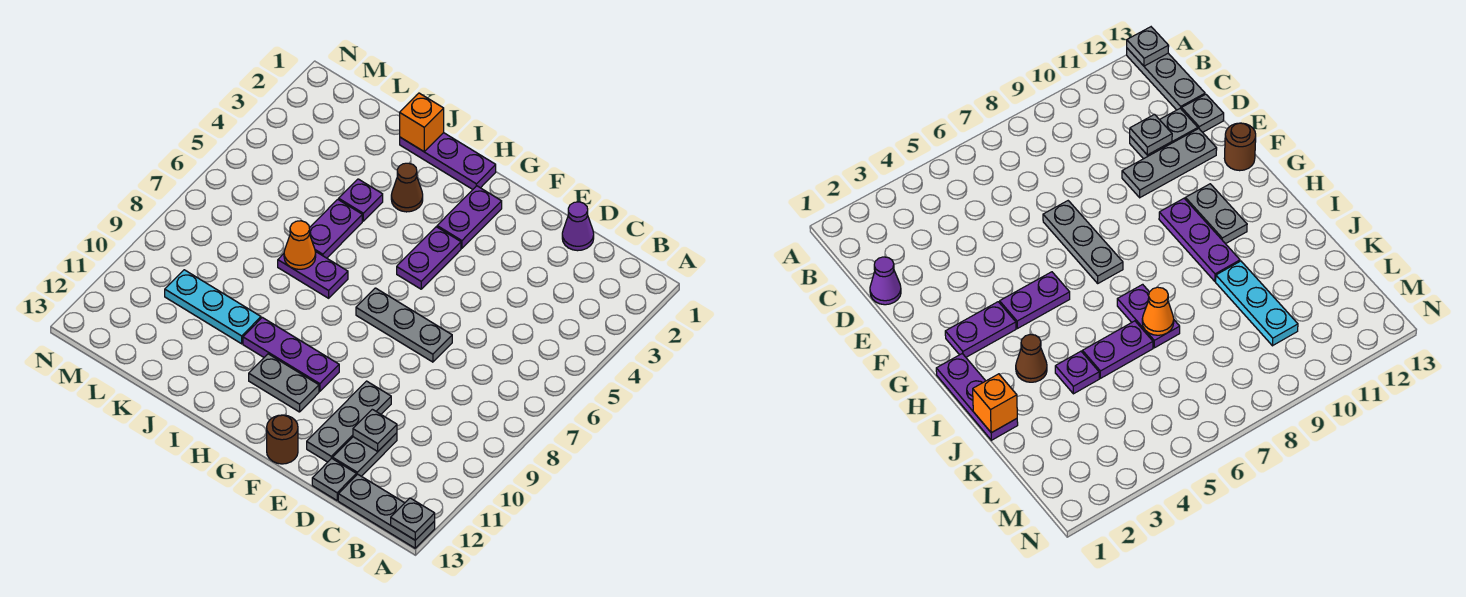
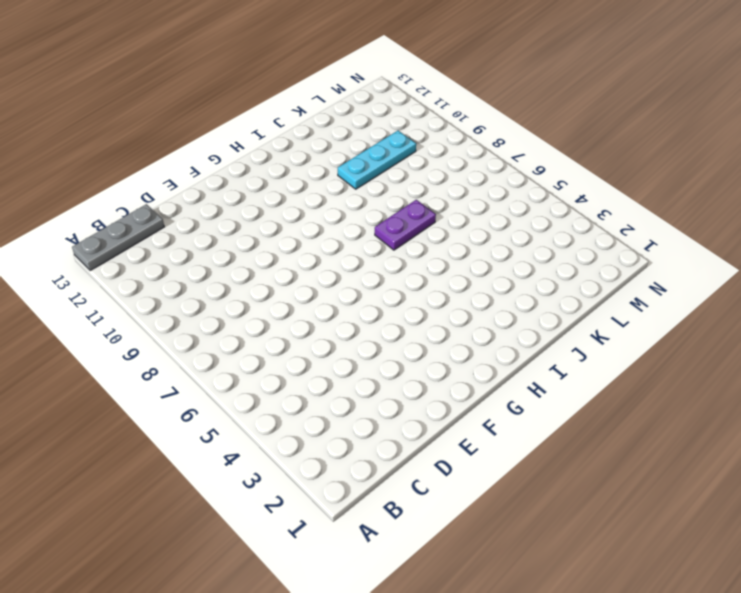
none -> purple cone D1 level 1
none -> grey plate D11:D12 level 1
none -> grey plate D13 level 1

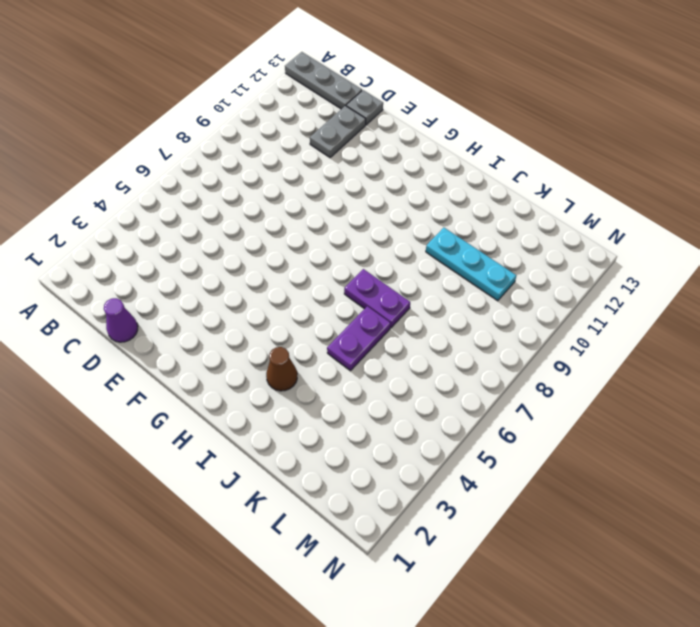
none -> grey plate E7:G7 level 1
none -> grey plate E10:E12 level 1
none -> brown round brick F13 level 1

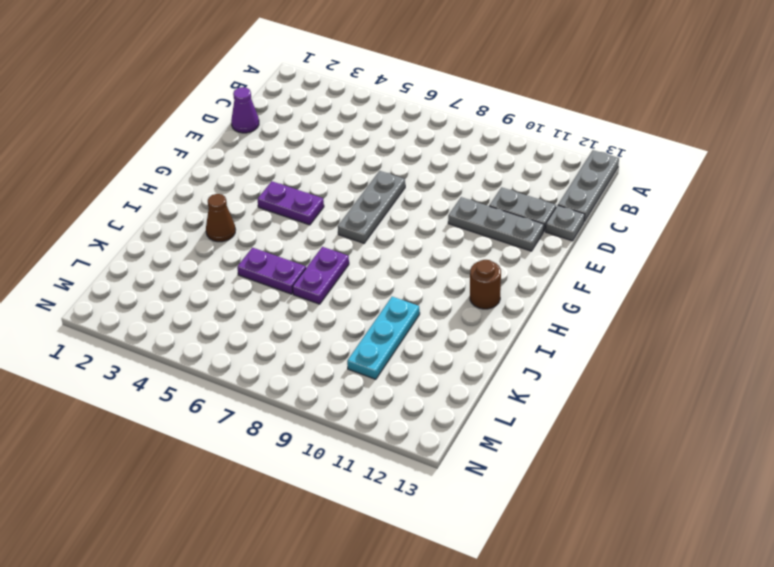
brown round brick H12 level 1 -> brown round brick F13 level 1
none -> purple plate G2:G3 level 1
none -> purple plate G10:I10 level 1
none -> grey plate G11:H11 level 1

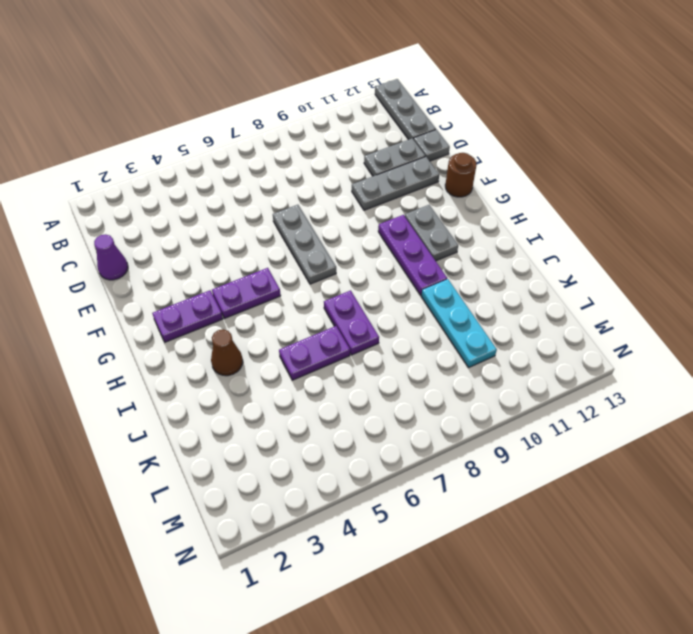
none -> purple plate H1:J1 level 1
none -> purple plate J4 level 1
none -> grey plate A13 level 2

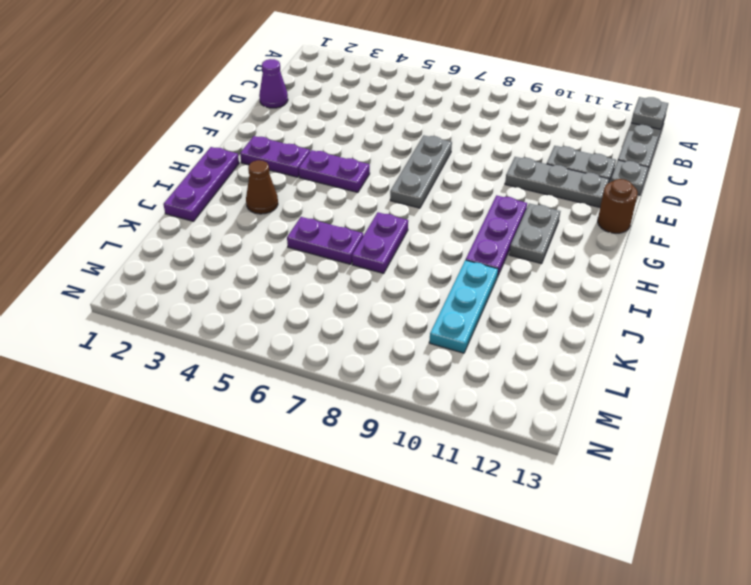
none -> purple plate J4 level 1
none -> grey plate D11 level 2
none -> orange brick J1 level 2

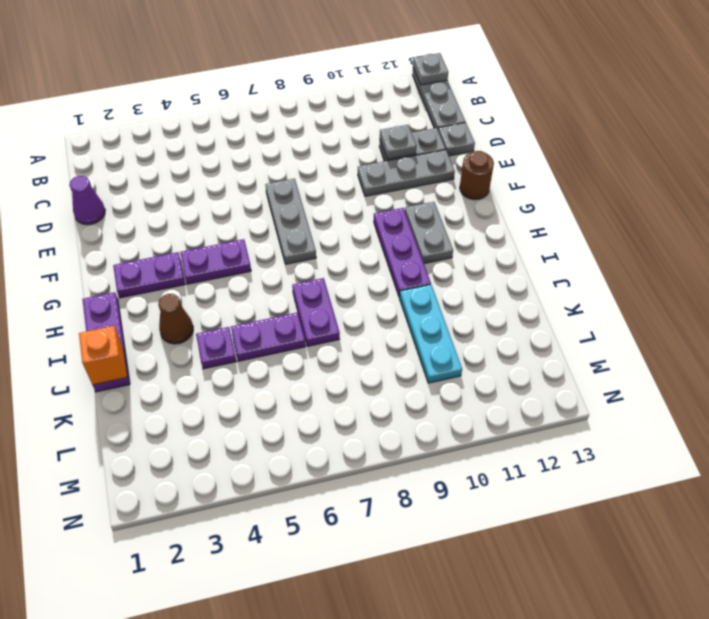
none -> orange cone J7 level 2

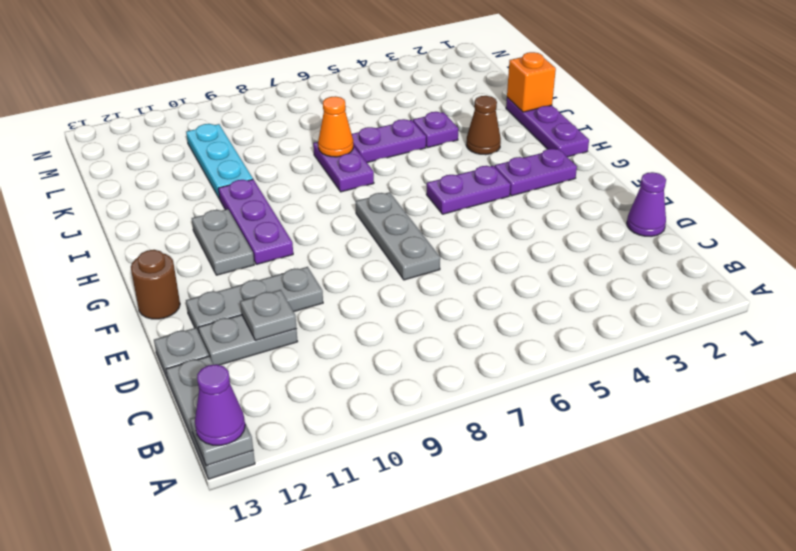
purple cone A13 level 3 -> none

